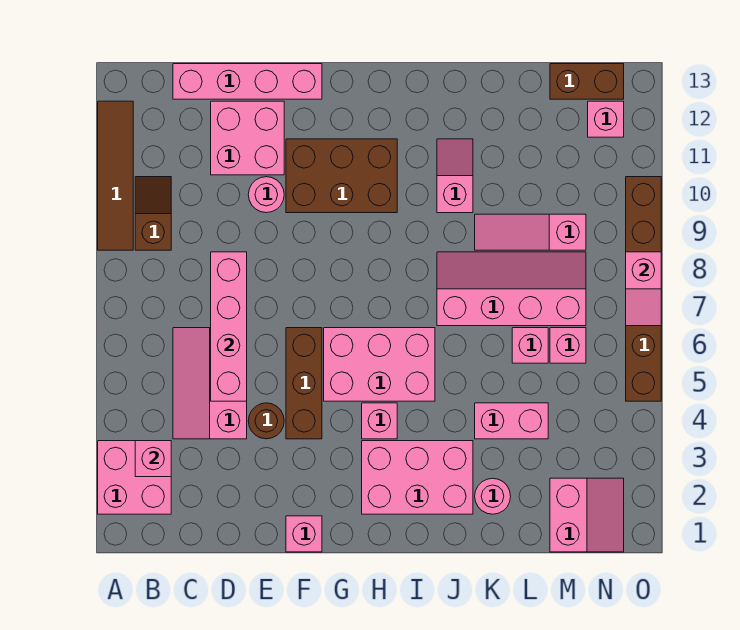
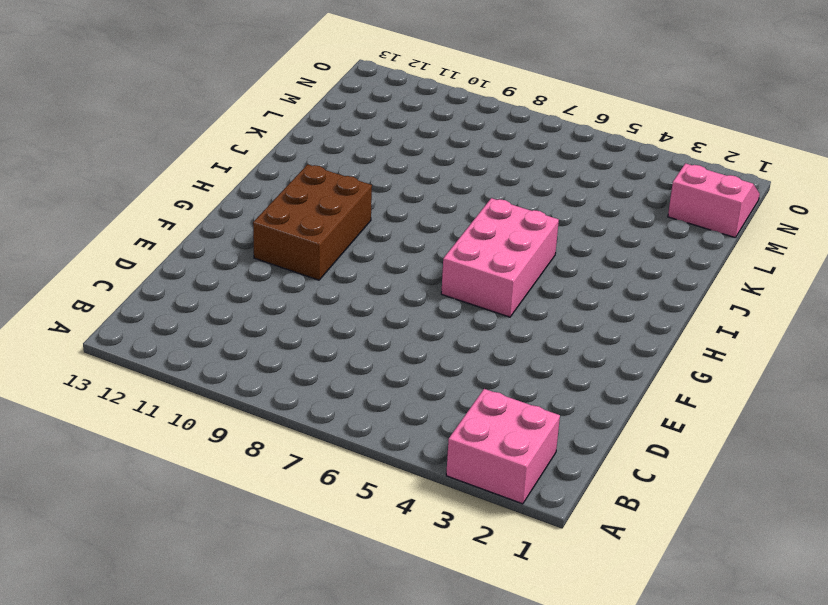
none -> brown tile A9:A12 level 1
none -> brown slope B9:B10 level 1 top 9
none -> pink slope C4:D6 level 1 top D

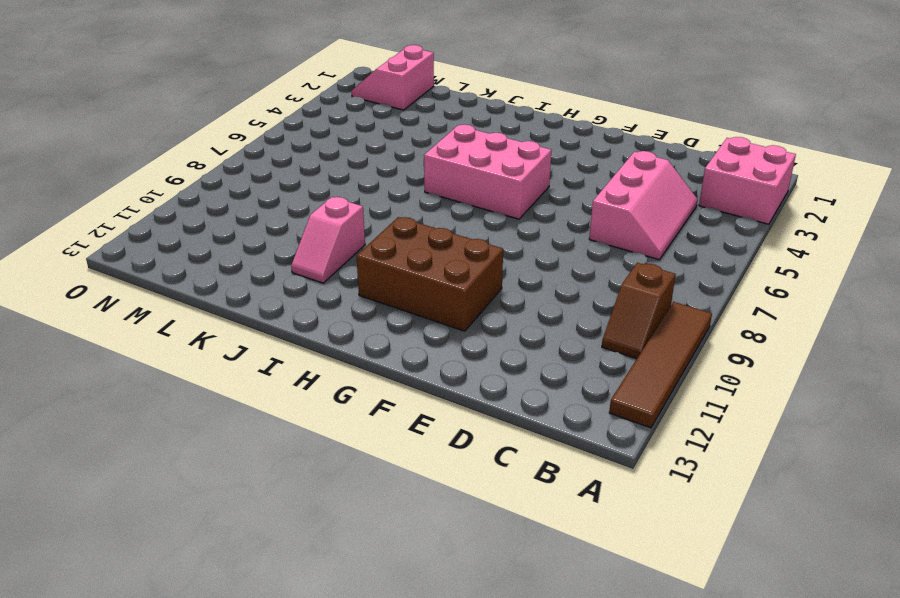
none -> pink brick C13:F13 level 1
none -> pink brick D11:E12 level 1
none -> brown round brick E4 level 1

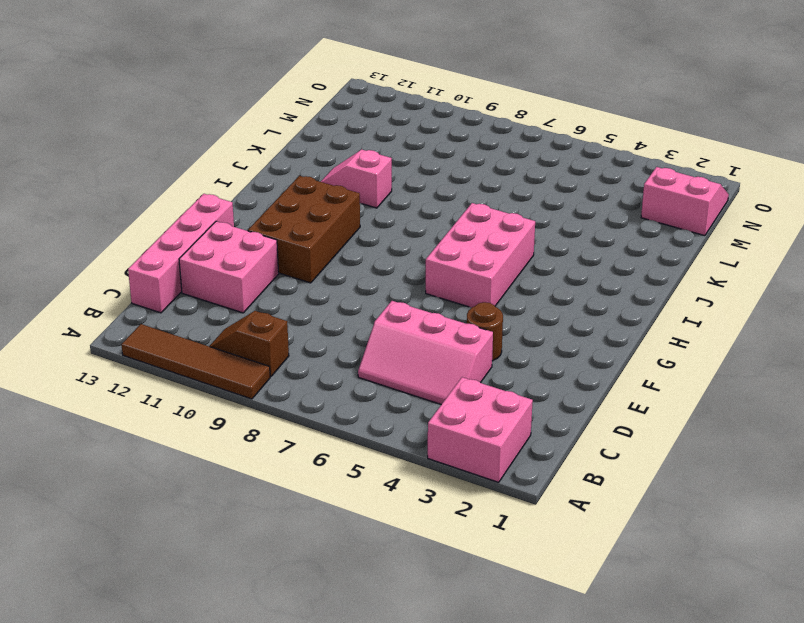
none -> pink round brick E10 level 1
none -> pink brick F1 level 1
none -> brown brick F4:F6 level 1

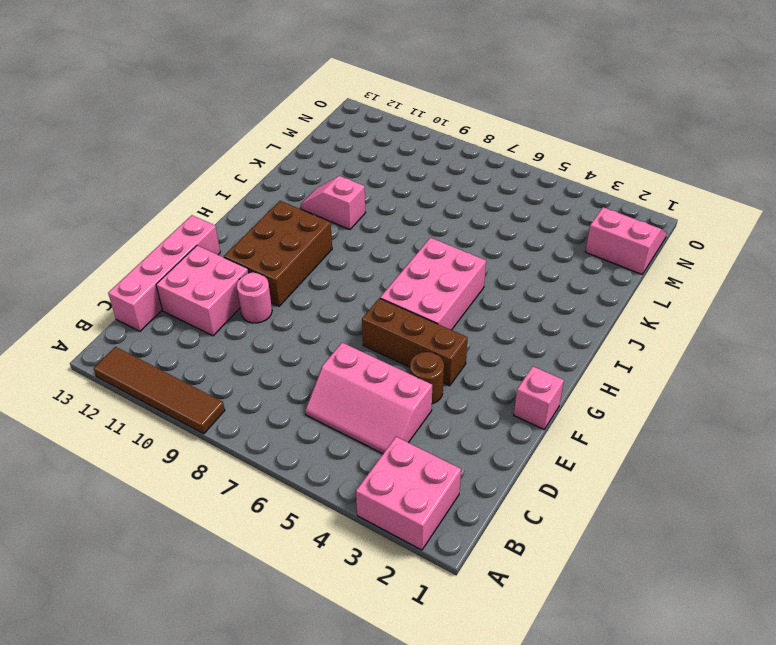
none -> brown slope B9:B10 level 1 top 9
none -> pink brick H2:J3 level 1
none -> pink brick H4 level 1

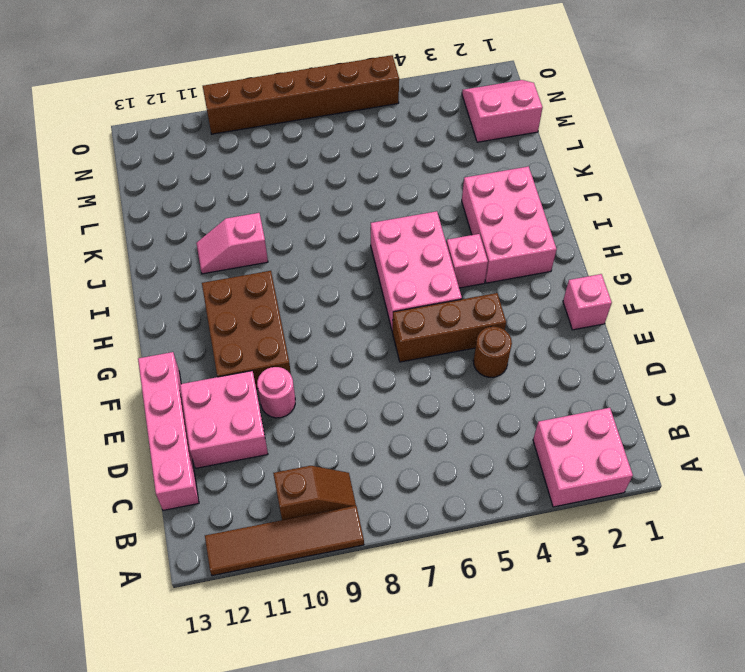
brown slope B9:B10 level 1 top 10 -> brown slope B9:B10 level 1 top 9
none -> pink slope C4:D6 level 1 top D
none -> pink slope J7:M8 level 1 top 7
none -> pink round brick K2 level 1

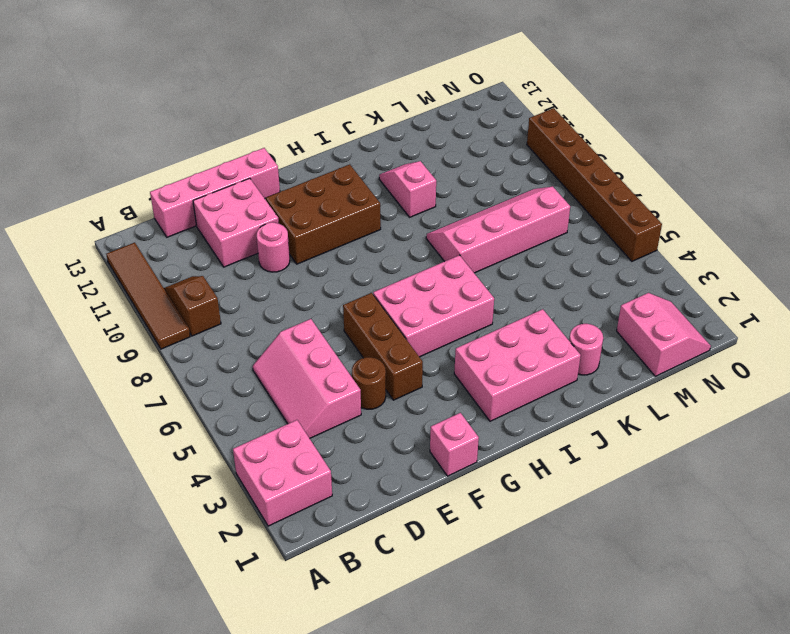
none -> pink brick H4 level 1
none -> pink brick K4:L4 level 1
none -> pink slope K9:M9 level 1 top M

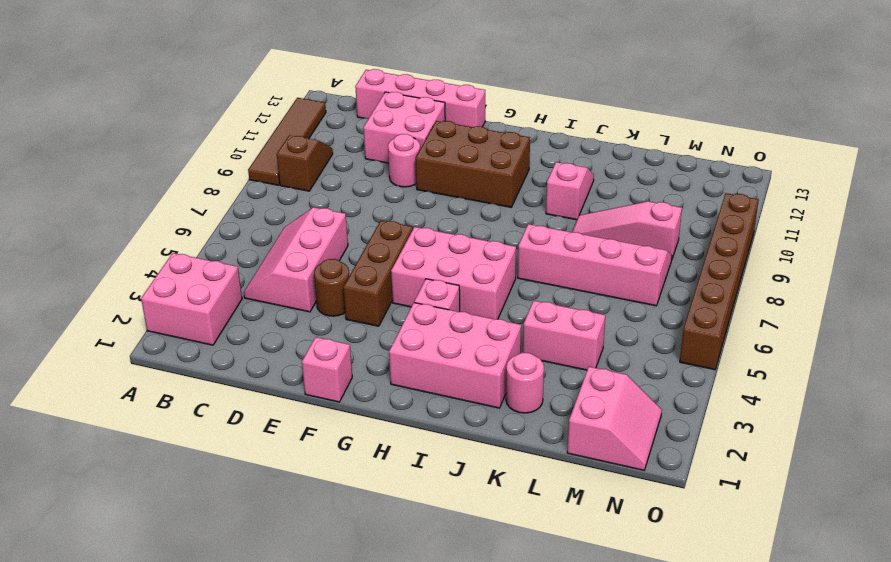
none -> pink brick L6 level 1
none -> pink brick M6 level 1
none -> brown brick M13:N13 level 1

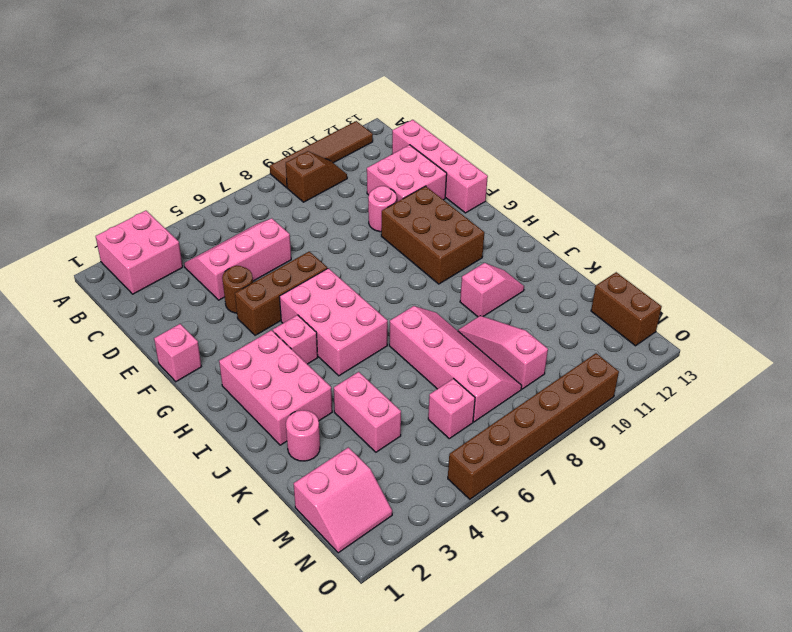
none -> pink brick L6 level 1
none -> pink brick N12 level 1
none -> pink brick B3 level 2

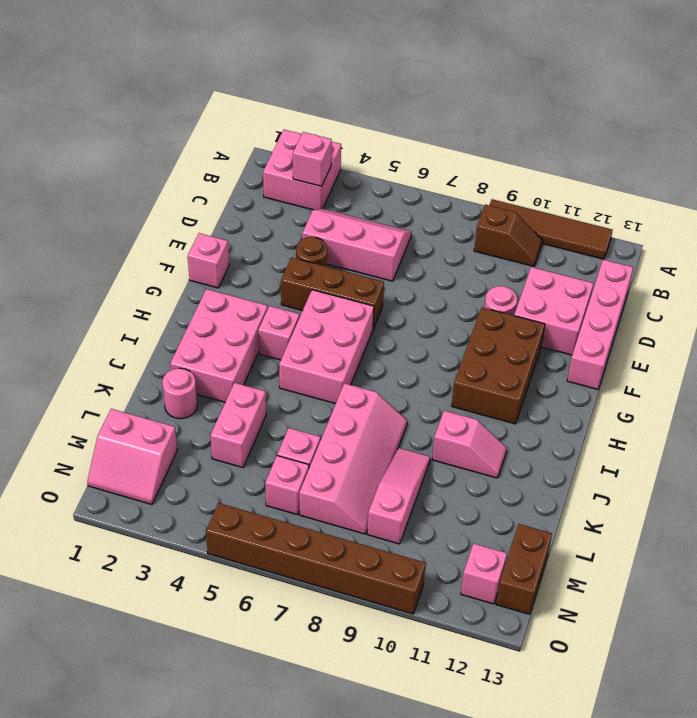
none -> pink brick D5:D8 level 2
none -> pink slope O7:O8 level 2 top 8

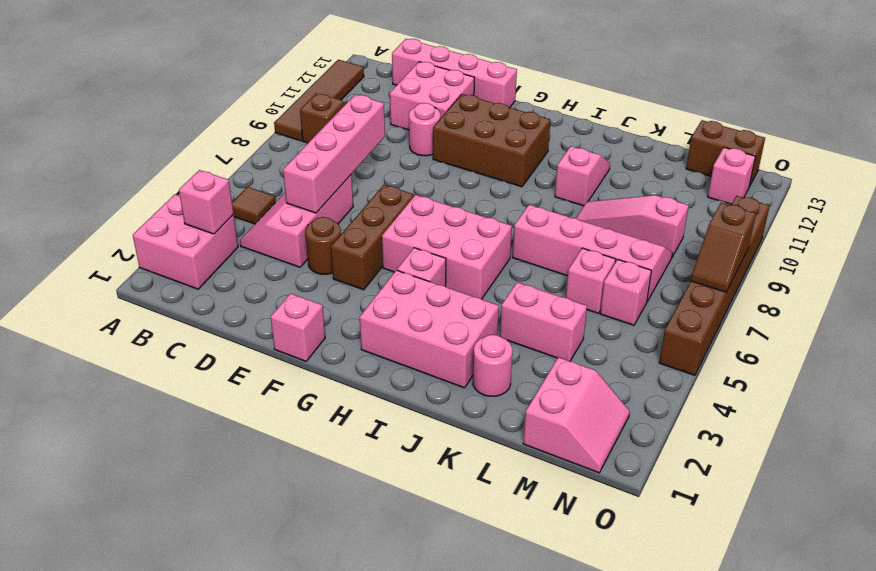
brown tile B5 level 1 -> none
brown slope O7:O8 level 2 top 8 -> pink slope O7:O8 level 2 top 8

